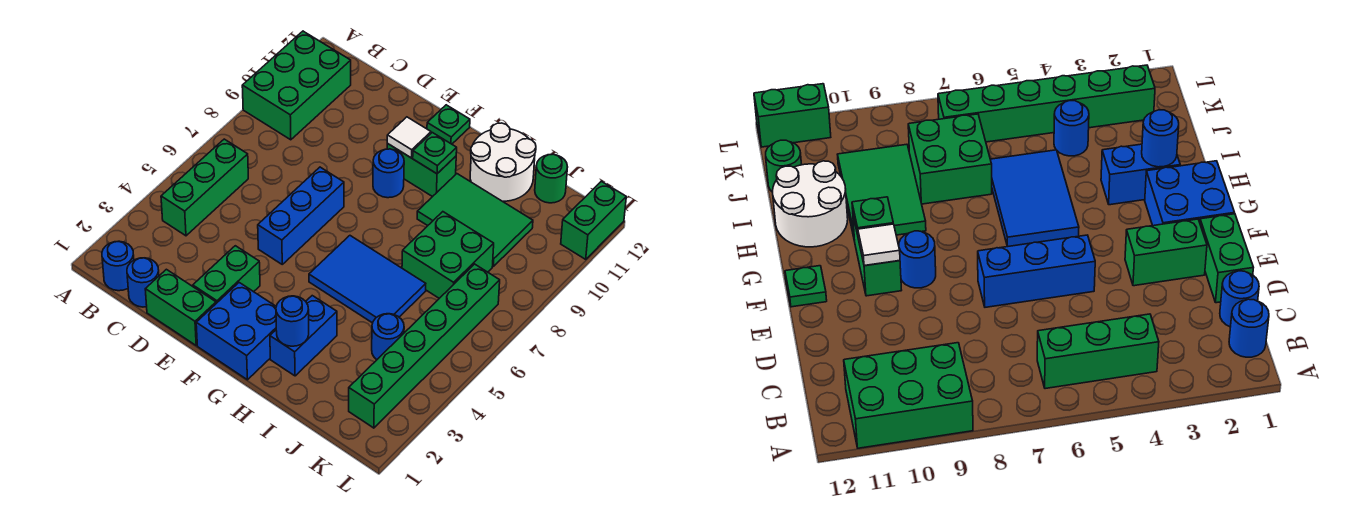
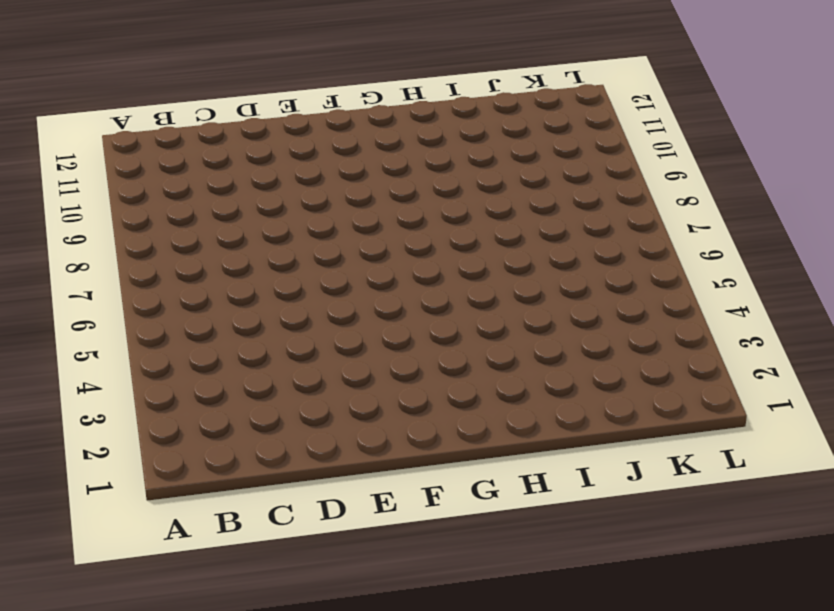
none -> green brick A9:B11 level 1
none -> blue round brick B1 level 1
none -> green brick B4:B6 level 1

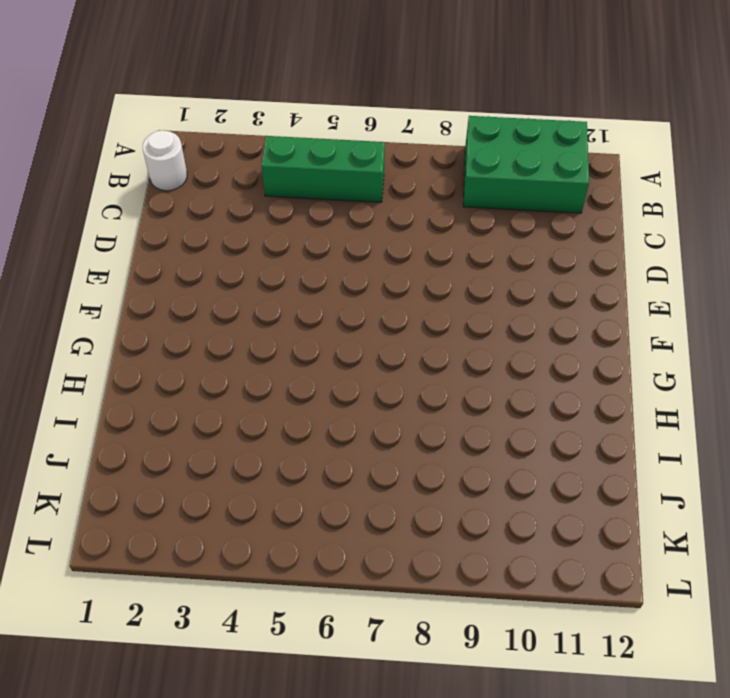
white round brick B1 level 1 -> blue round brick B1 level 1
none -> blue round brick C1 level 1
none -> green brick D1:E1 level 1
none -> green brick E2:E3 level 1

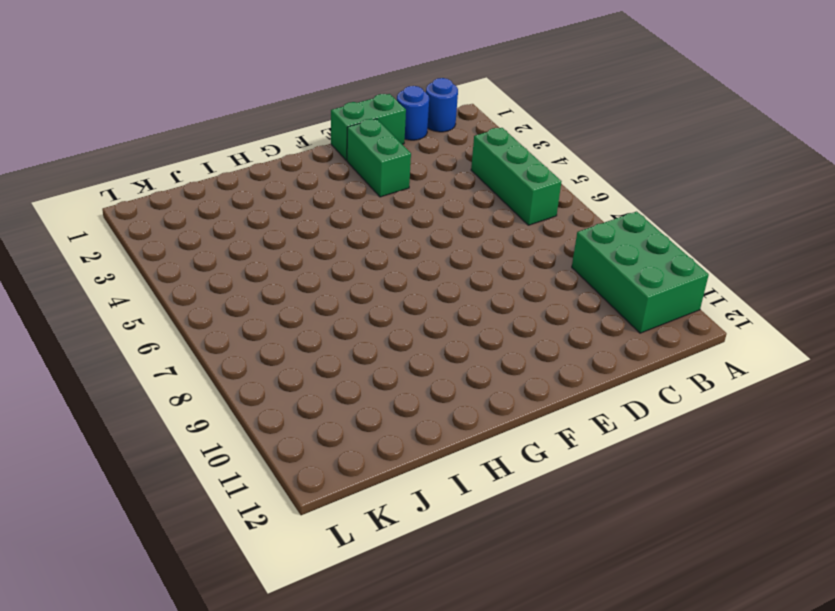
none -> blue brick E5:E7 level 1
none -> blue brick F1:G2 level 1
none -> blue round brick F9 level 1

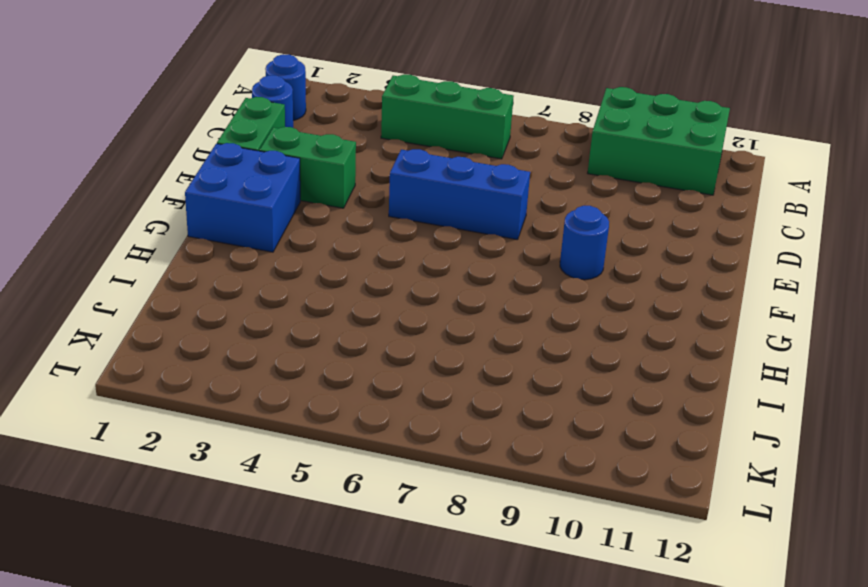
none -> green brick F10:G10 level 1
none -> green plate F12 level 1
none -> blue tile G5:I6 level 1

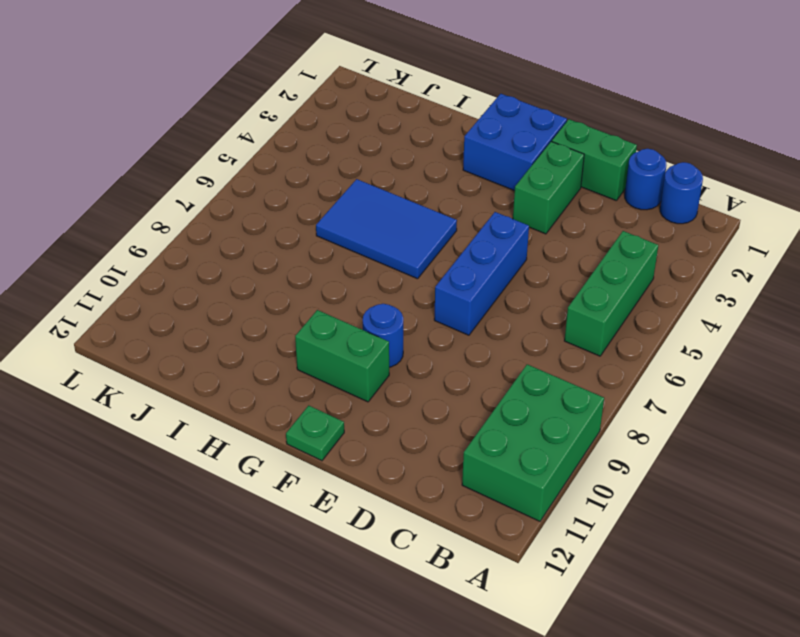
none -> blue brick H2:H3 level 1
none -> green tile H9:J10 level 1
none -> white round brick H11:I12 level 1

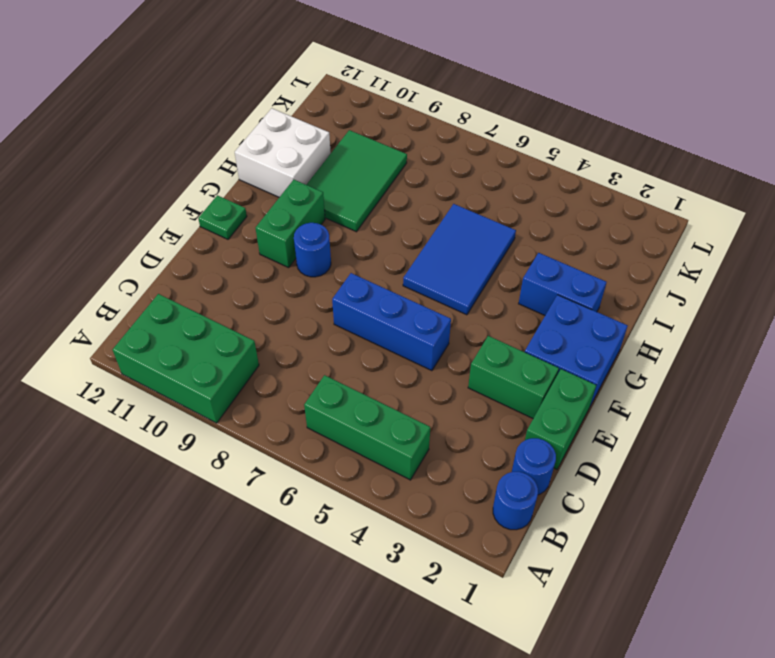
white brick H11:I12 level 1 -> white round brick H11:I12 level 1
none -> green brick I7:J8 level 1
none -> blue round brick J4 level 1
none -> green round brick J12 level 1

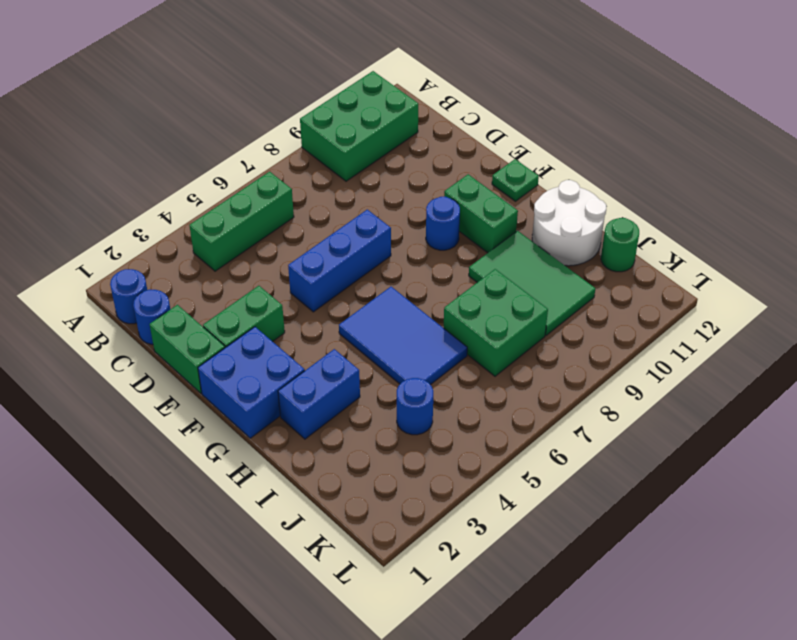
none -> green brick K2:K7 level 1
none -> green brick L11:L12 level 1
none -> white tile F10 level 2

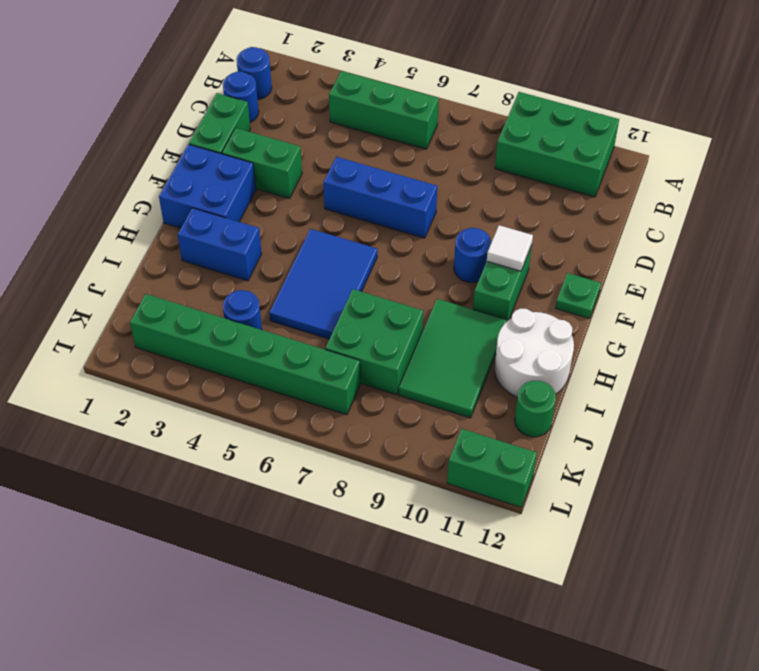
none -> green plate G10 level 2
none -> blue round brick H2 level 2

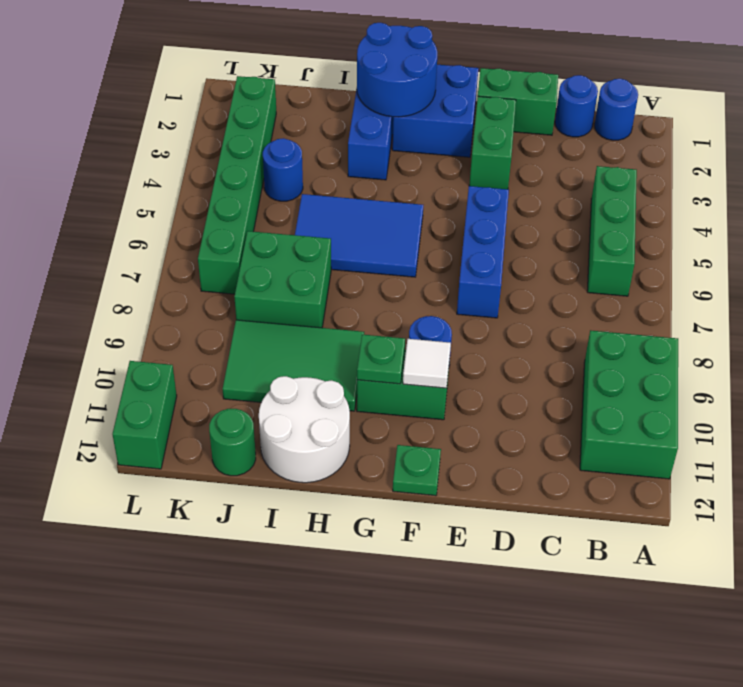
blue round brick G1:H2 level 2 -> blue round brick H2 level 2

